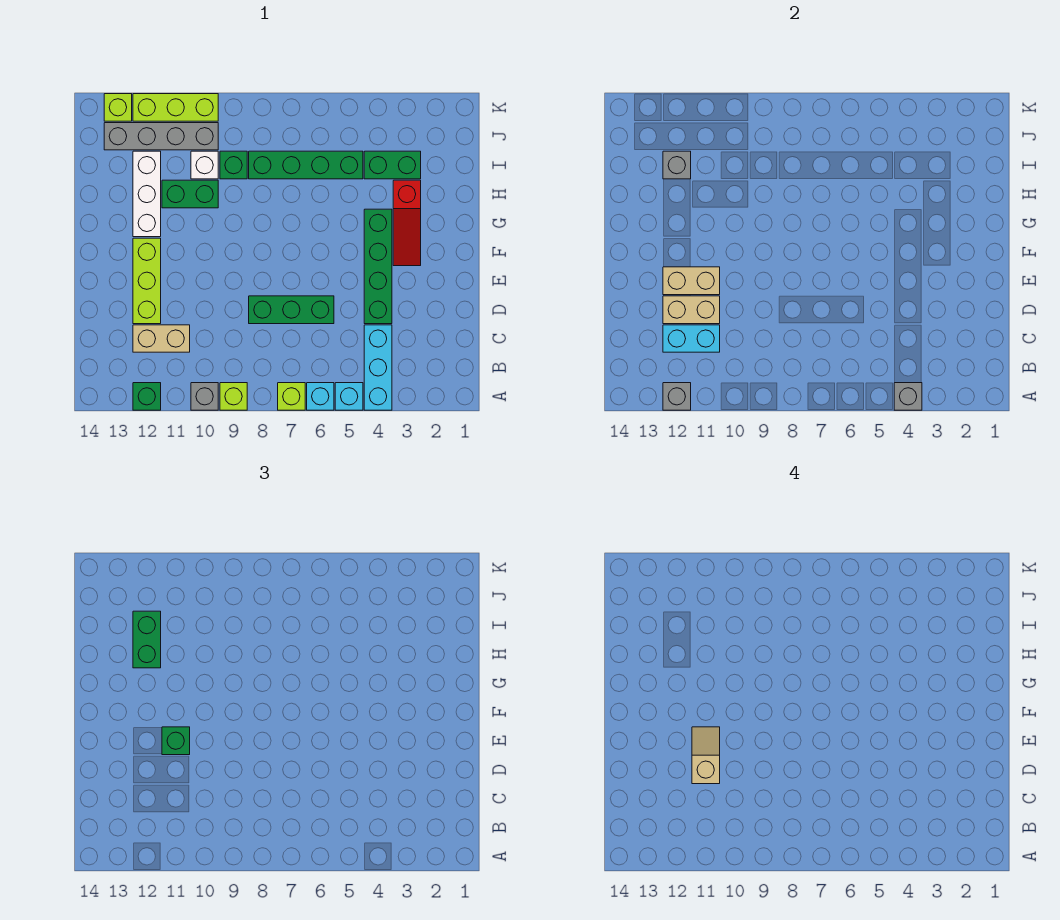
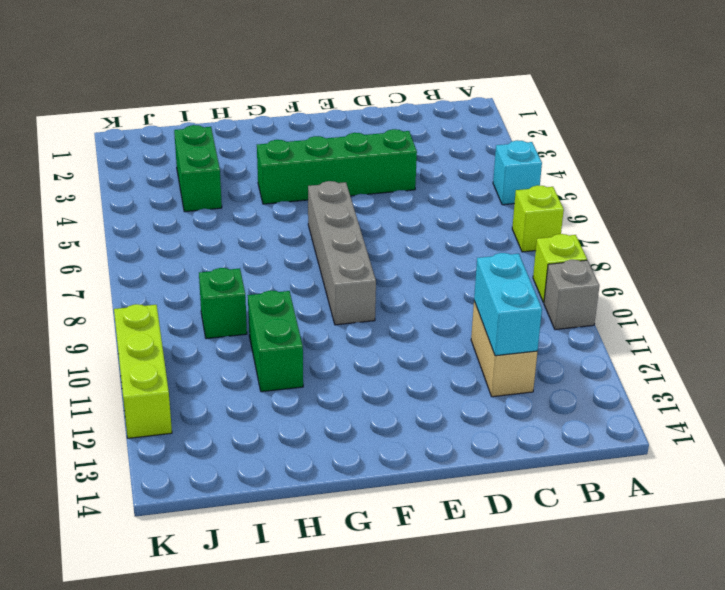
grey brick F6:F9 level 1 -> grey brick J10:J13 level 1
none -> cyan brick A4:C4 level 1
none -> cyan brick A6 level 1
none -> green brick A12 level 1
none -> green brick D6:D8 level 1

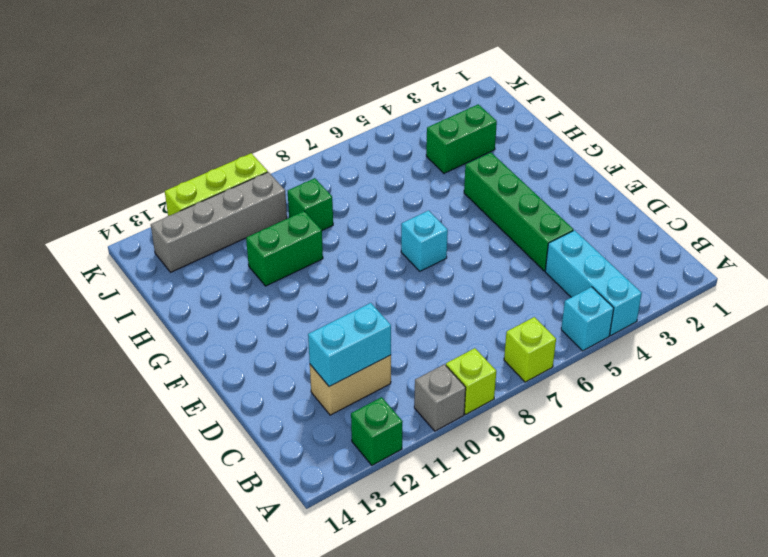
cyan brick F7 level 1 -> cyan brick A6 level 1
none -> green brick D6:D8 level 1
none -> lime brick D12:F12 level 1
none -> red slope F3:H3 level 1 top H
none -> white brick G12:I12 level 1

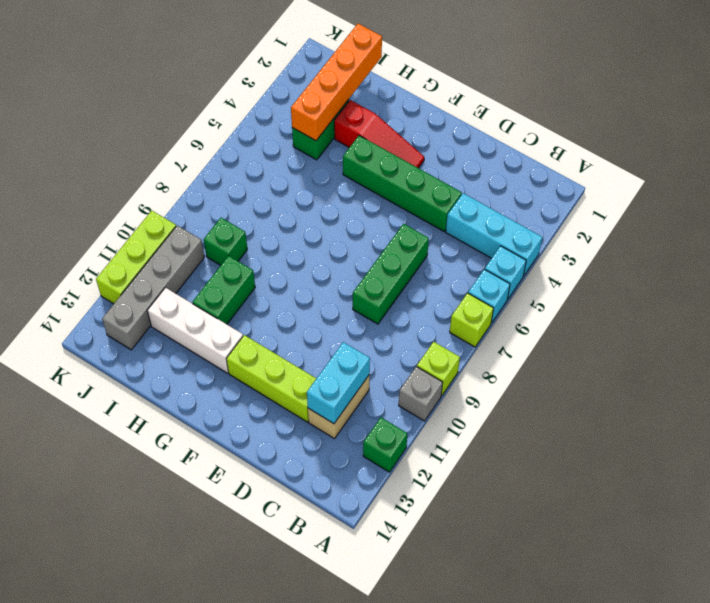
orange brick I1:I4 level 2 -> none
none -> green brick I5:I8 level 1
none -> white brick I10 level 1
none -> lime brick K13 level 1
none -> grey brick A4 level 2

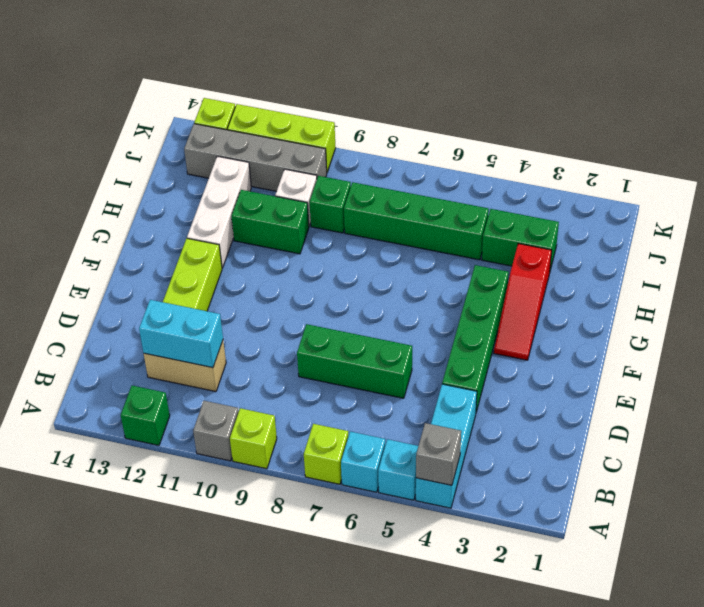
none -> grey brick A12 level 2
none -> tan brick D11:D12 level 2
none -> tan brick E11:E12 level 2
none -> grey brick I12 level 2

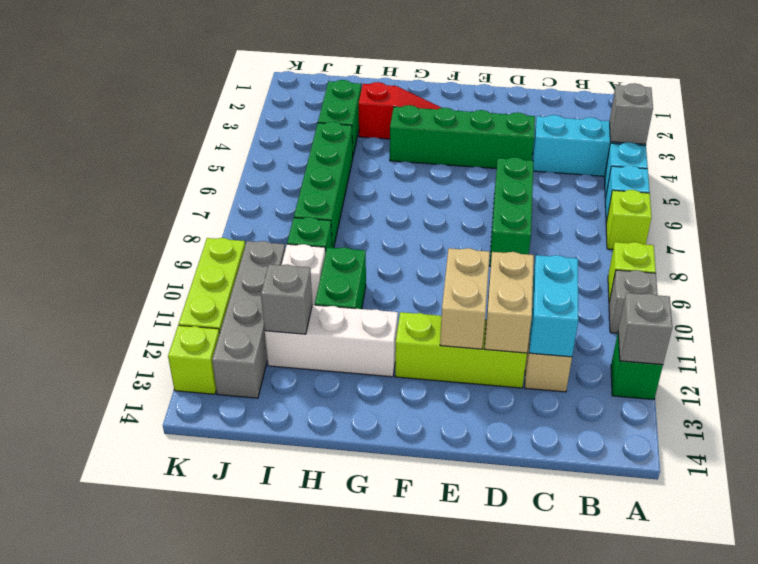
none -> green brick E11 level 3
none -> green brick H12:I12 level 3
none -> tan slope D11:E11 level 4 top D

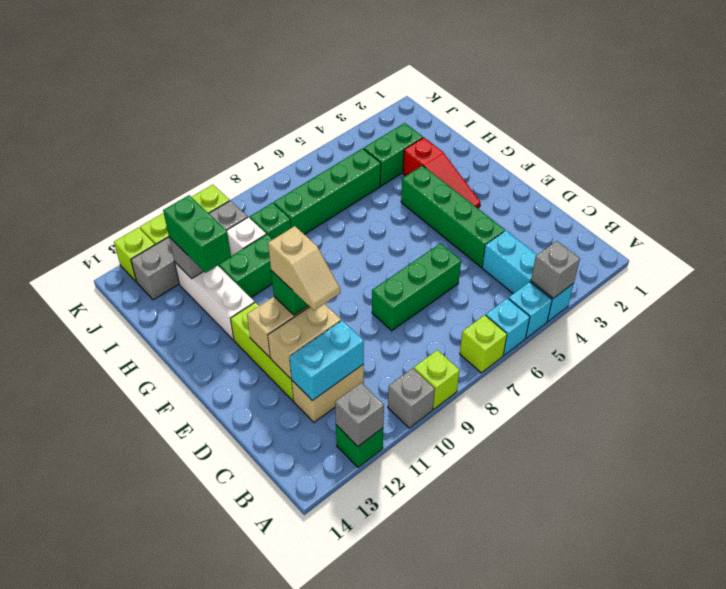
tan slope D11:E11 level 4 top E -> tan slope D11:E11 level 4 top D

